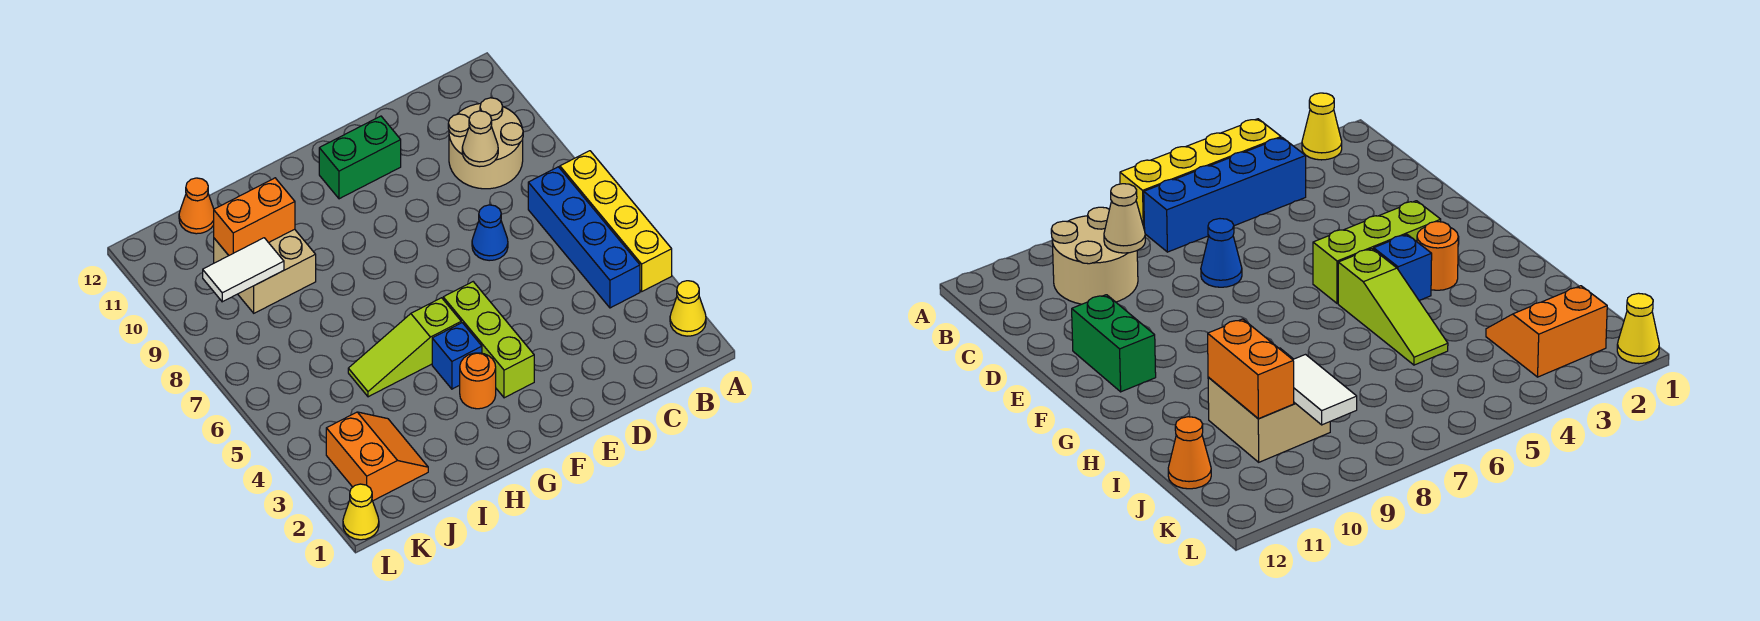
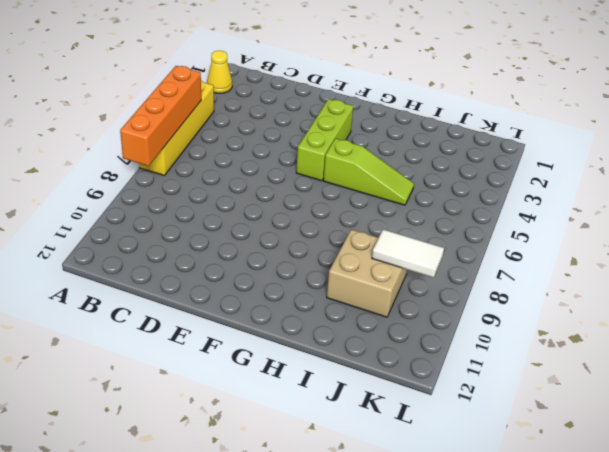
orange brick A5:A8 level 2 -> none
none -> blue brick B4:B7 level 1
none -> tan round brick B9:C10 level 1
none -> blue cone D7 level 1

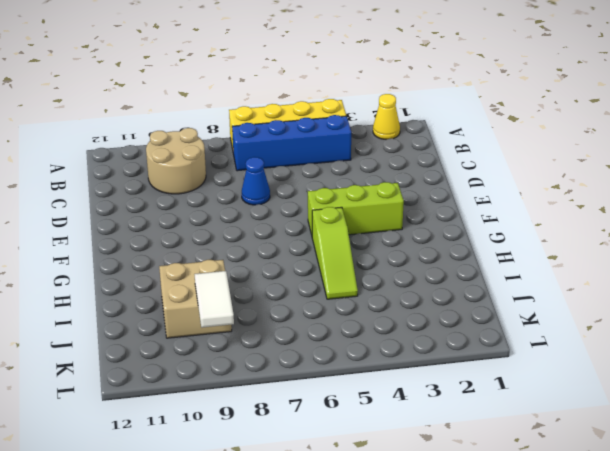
none -> green brick E11:F11 level 1
none -> orange round brick G3 level 1
none -> blue brick G4 level 1

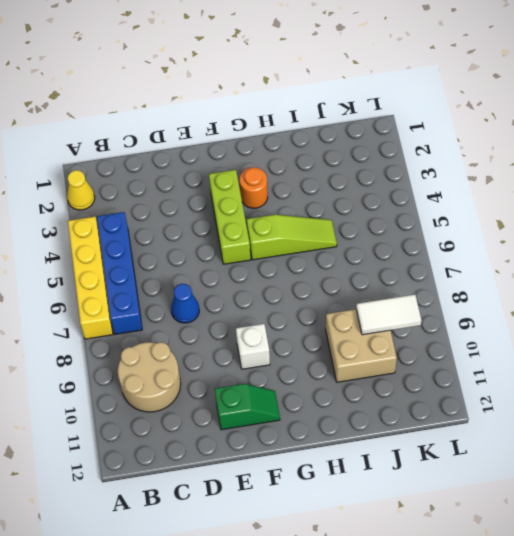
green slope E11:F11 level 1 top E -> green brick E11:F11 level 1
white brick F9 level 1 -> none
none -> blue brick G4 level 1
none -> orange slope J2:K3 level 1 top K
none -> orange cone J12 level 1

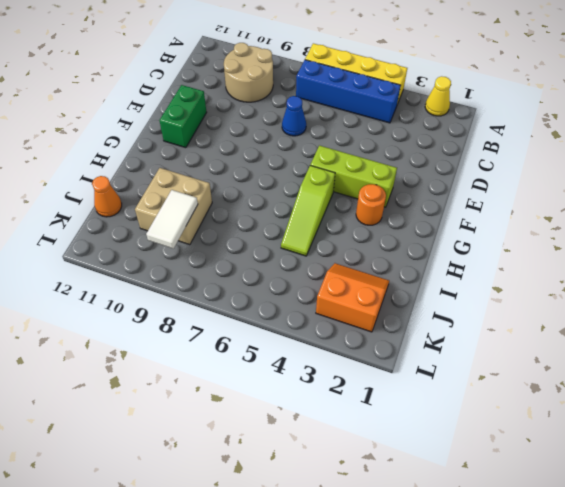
none -> blue brick G4 level 1
none -> yellow cone L1 level 1
none -> tan cone C9 level 2

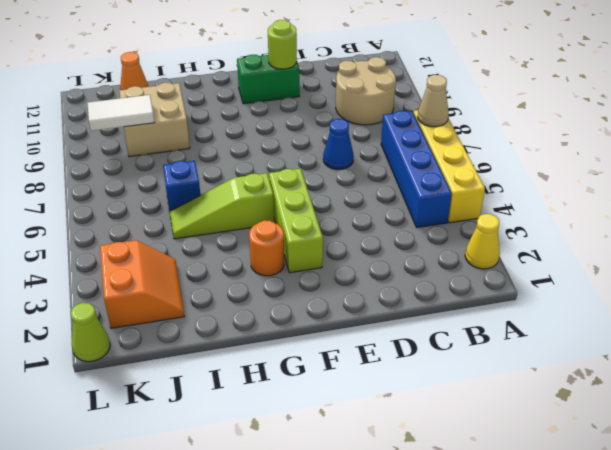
tan cone A7 level 2 -> tan cone C9 level 2
lime round brick E11 level 2 -> none
blue brick I6 level 1 -> blue brick G4 level 1
lime cone L1 level 1 -> yellow cone L1 level 1
none -> orange brick I10:J10 level 2

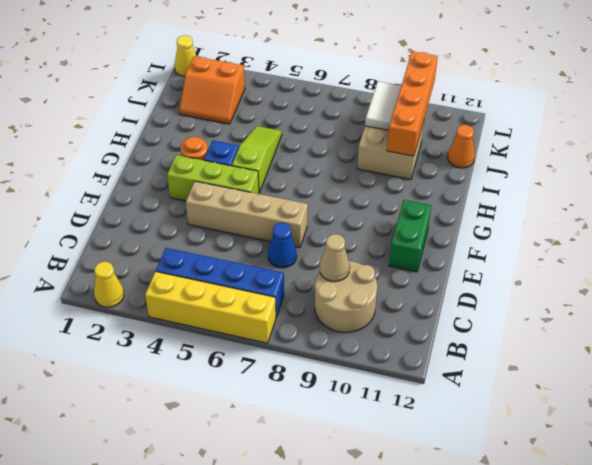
tan brick E4:E7 level 1 -> none
orange brick I10:L10 level 2 -> orange brick I10:J10 level 2

